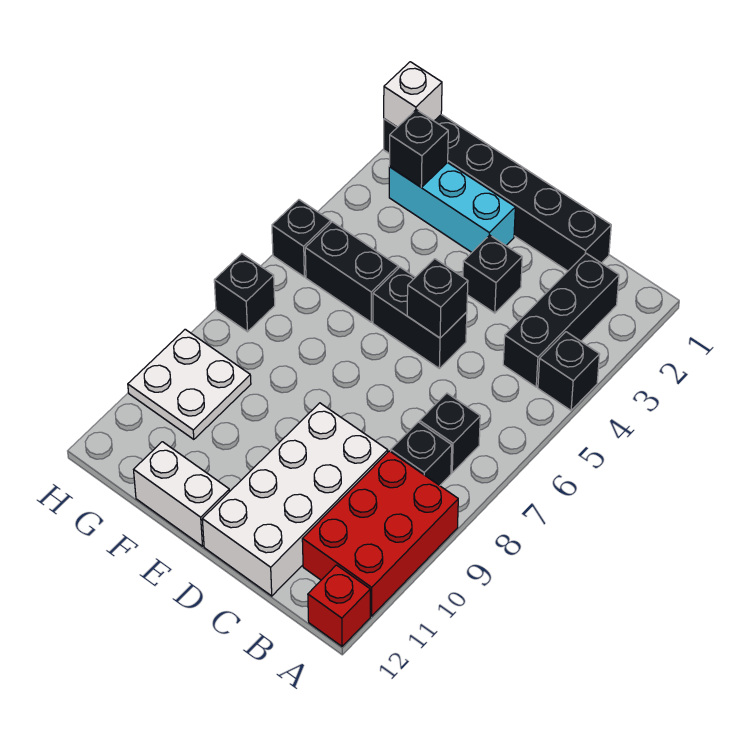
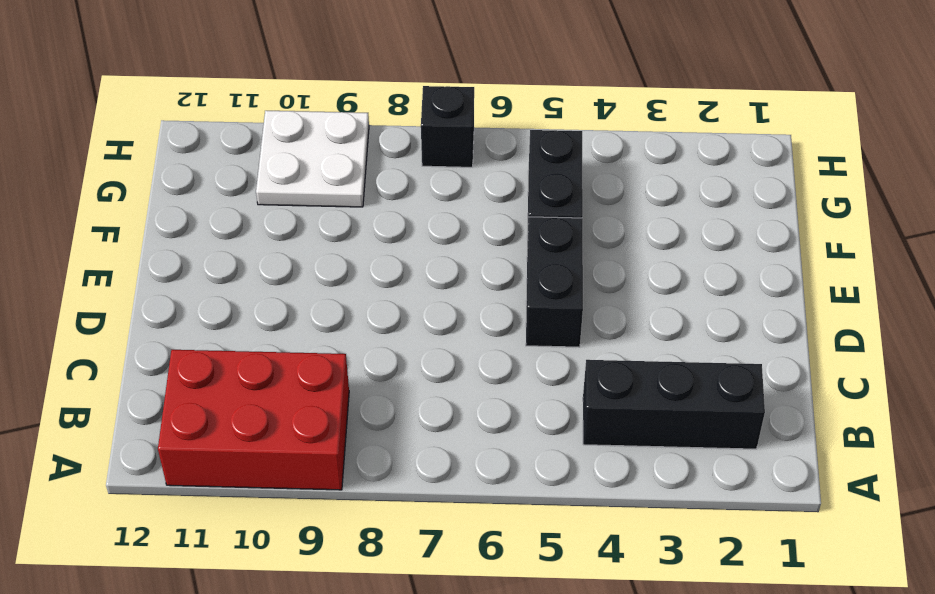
none -> black brick A4 level 1
none -> red brick A12 level 1
none -> black brick B7 level 1

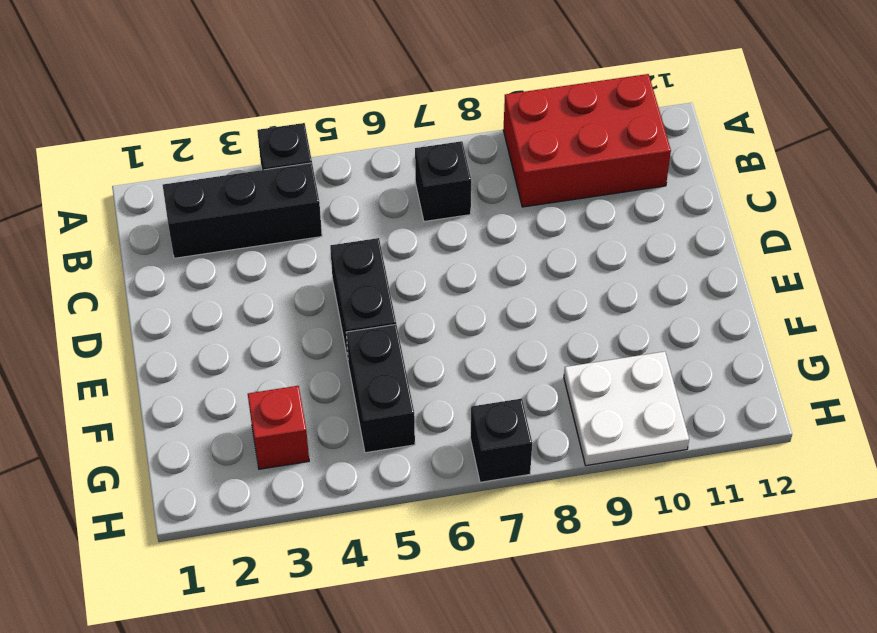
red brick G3 level 1 -> red brick A12 level 1
none -> black brick B8 level 1
none -> black brick C1:H1 level 1
none -> white brick C9:D12 level 1

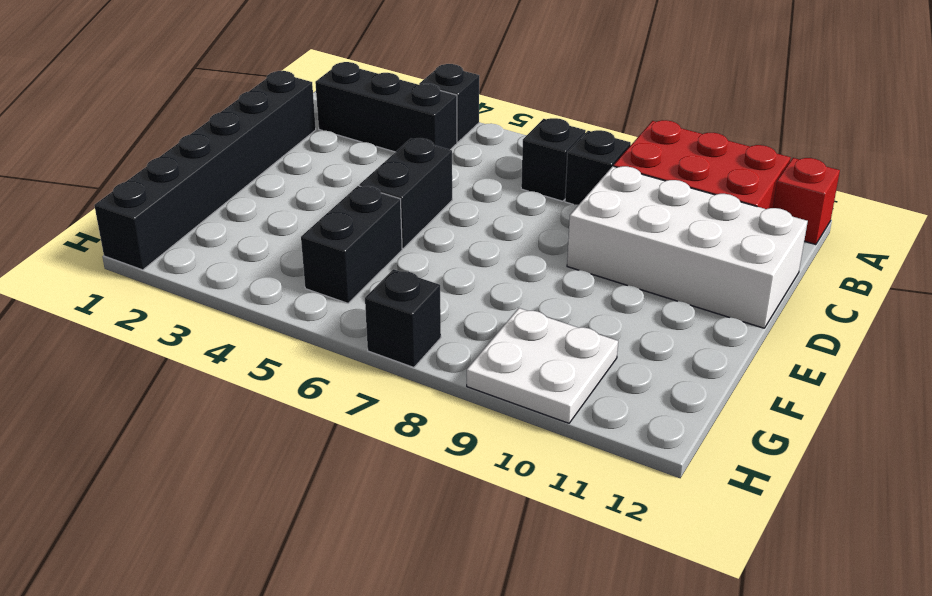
none -> black brick D3 level 1
none -> cyan brick E2:G2 level 1
none -> white brick E12:F12 level 1

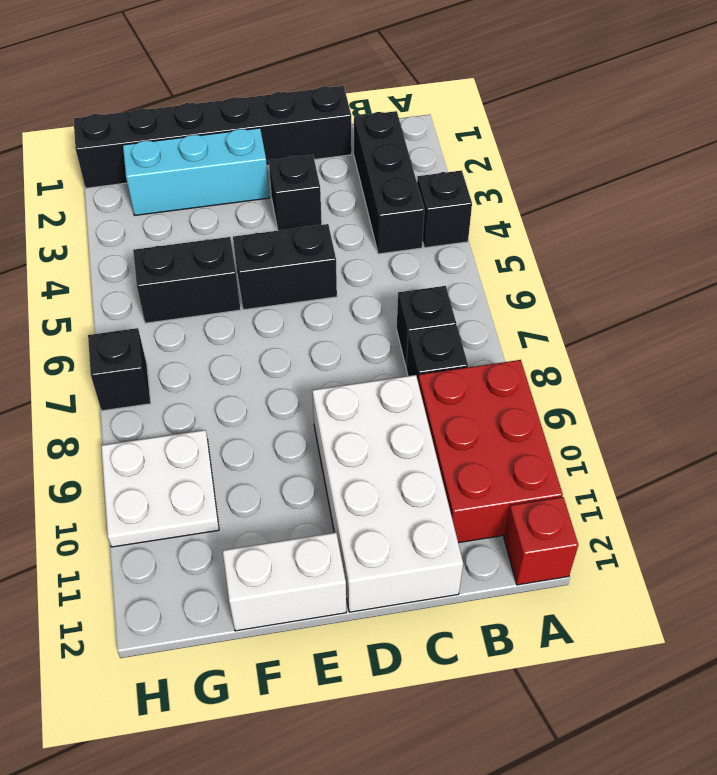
none -> black brick H5 level 1
none -> black brick D5 level 2
none -> black brick G2 level 2

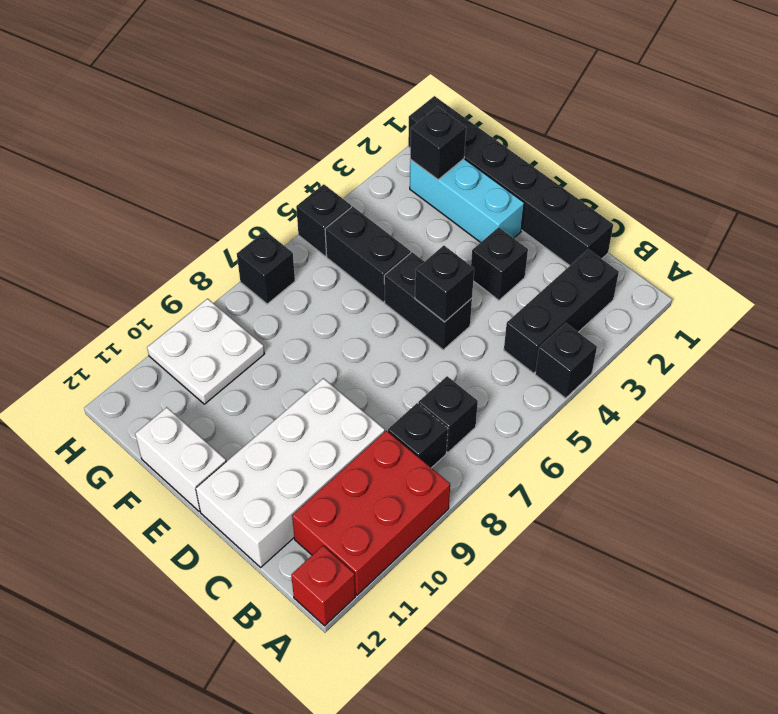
none -> white brick H1 level 2

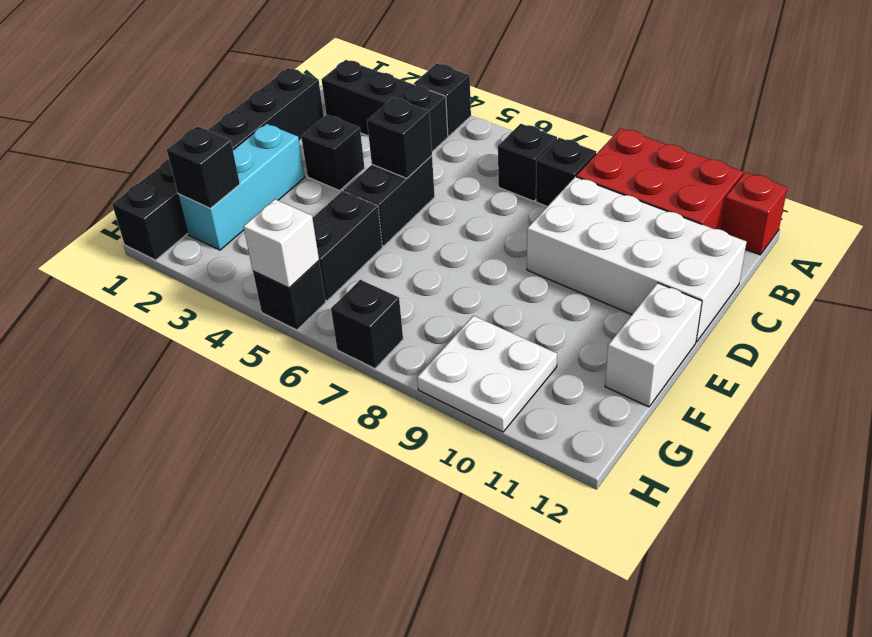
white brick H5 level 2 -> white brick H1 level 2

